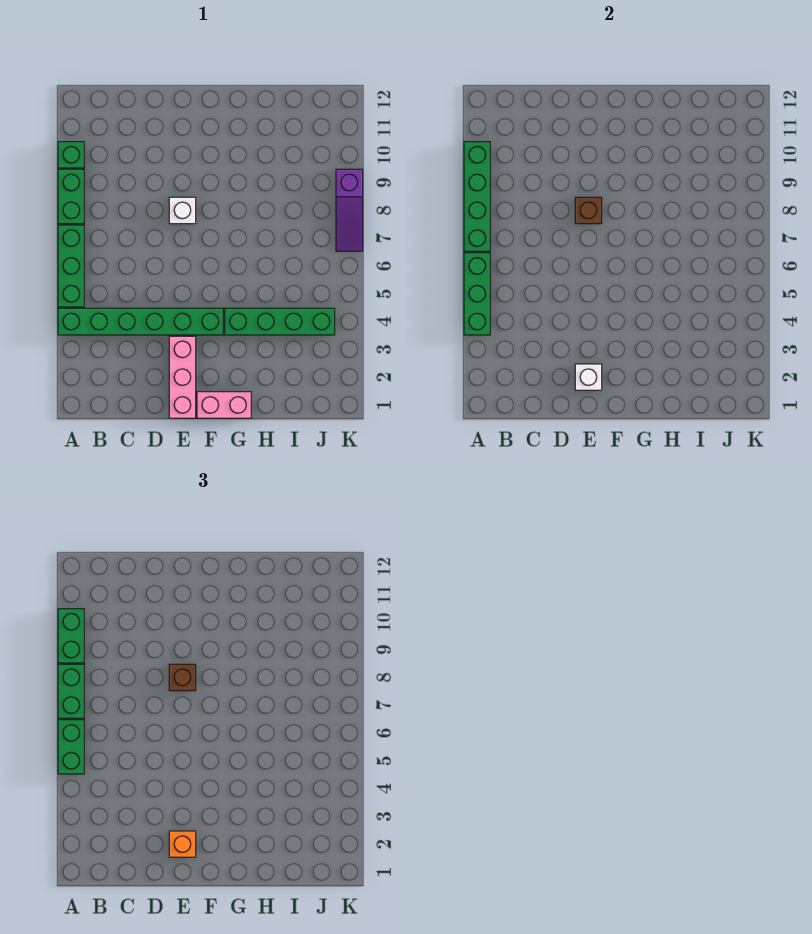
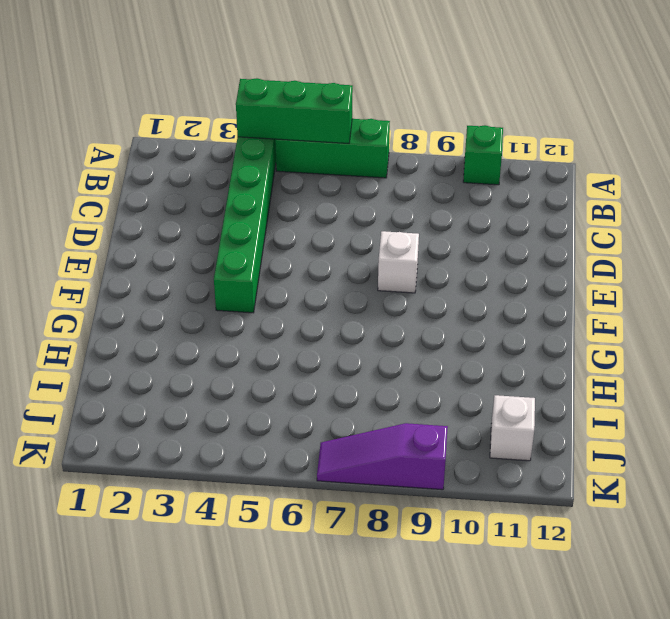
white brick J11 level 1 -> white brick E2 level 2
none -> green brick A8:A9 level 1
none -> pink brick E1:E3 level 1
none -> pink brick F1:G1 level 1

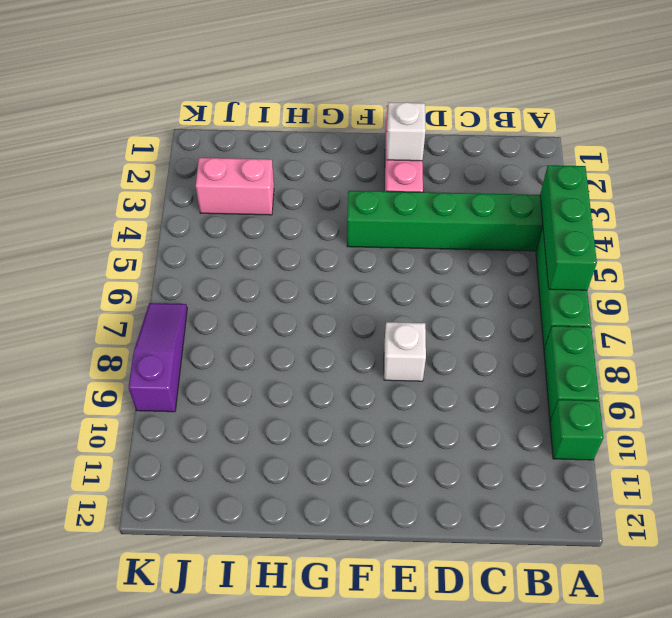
pink brick I3:J3 level 1 -> pink brick F1:G1 level 1
none -> green brick G4:J4 level 1
none -> green brick A7:A10 level 2
none -> brown brick E8 level 2

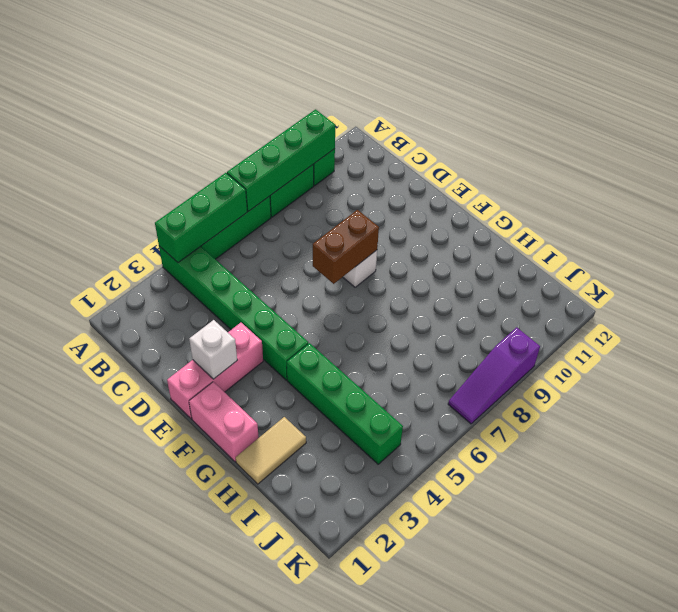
brown brick E7:E8 level 2 -> brown brick E8 level 2
tan tile H1:H2 level 1 -> none
none -> green brick A5:A6 level 3
none -> green brick A7:A8 level 3
none -> green brick A9:A10 level 3

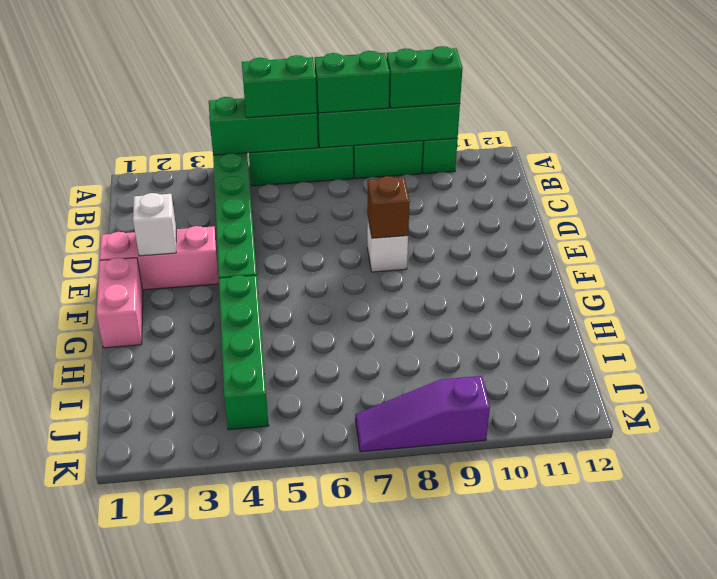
none -> orange brick E2 level 3
none -> brown brick E8 level 3

